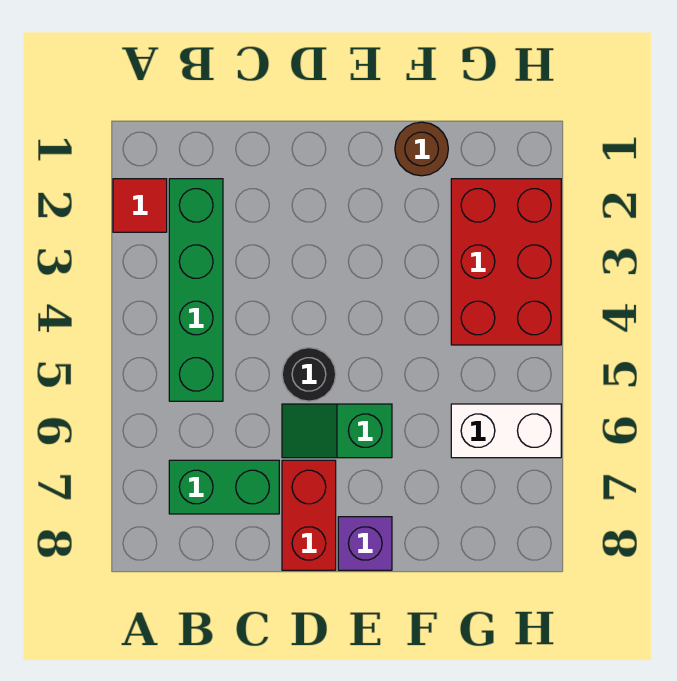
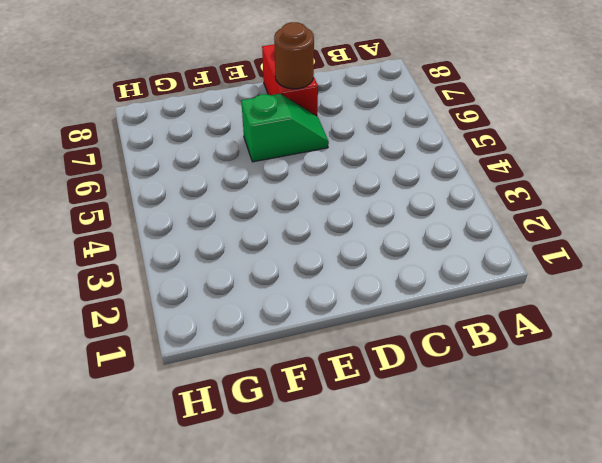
brown round brick D7 level 2 -> brown round brick F1 level 1
none -> red tile A2 level 1
none -> green brick B2:B5 level 1

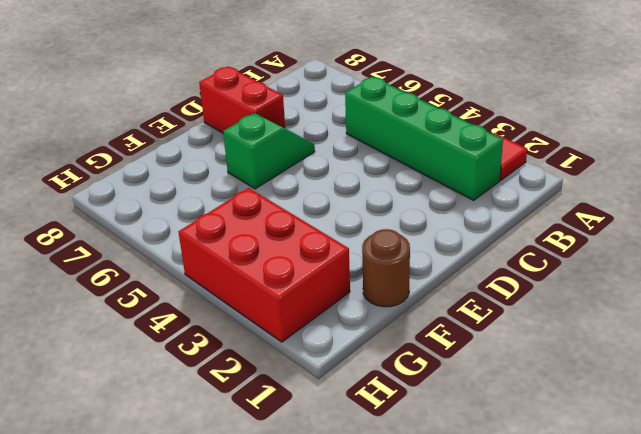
none -> green brick B7:C7 level 1
none -> black round brick D5 level 1

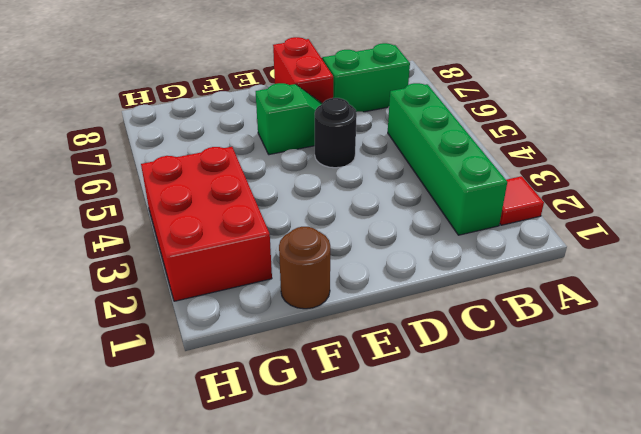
none -> purple brick E8 level 1
none -> white brick G6:H6 level 1

